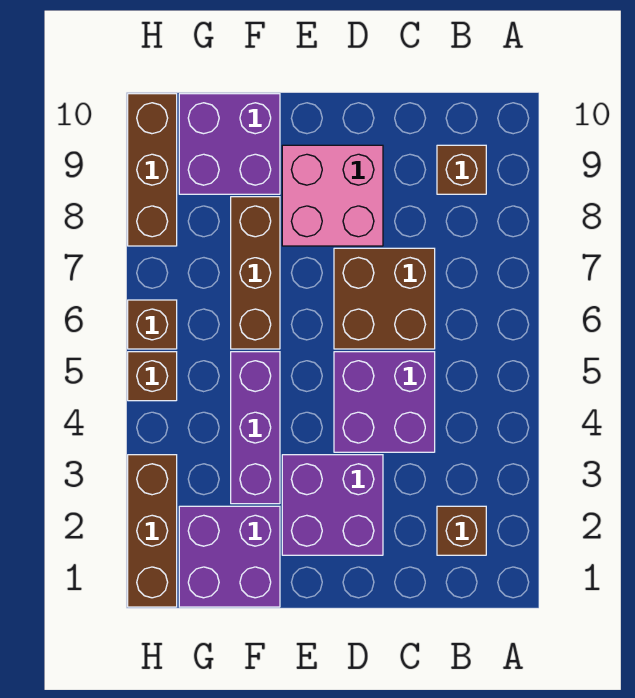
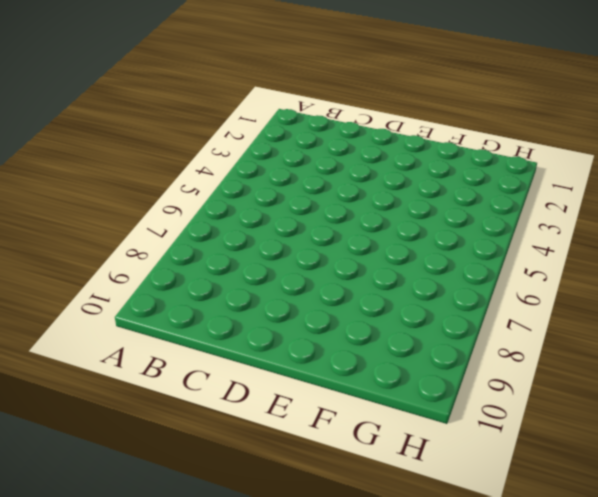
none -> brown brick B2 level 1
none -> brown brick B9 level 1
none -> purple brick C4:D5 level 1

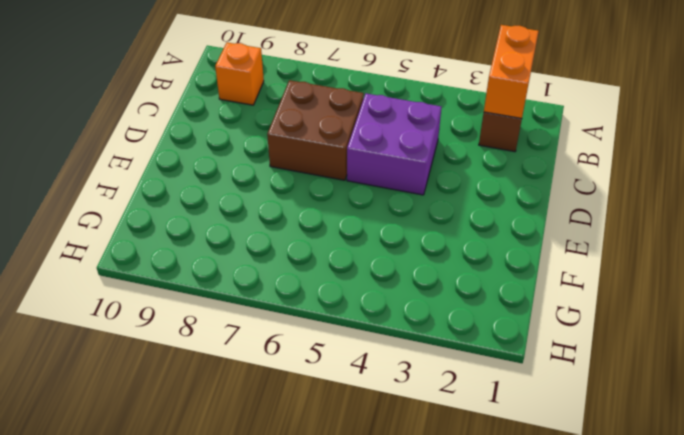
orange brick A2:B2 level 2 -> none
orange brick B9 level 1 -> brown brick B9 level 1
none -> purple brick D2:E3 level 1
none -> pink brick D8:E9 level 1
none -> purple brick F1:G2 level 1

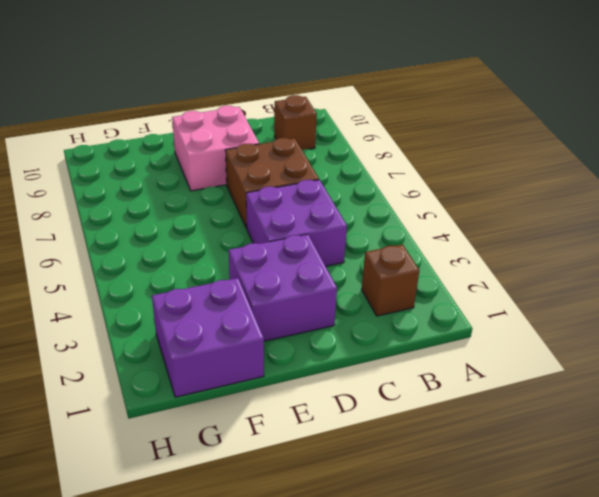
none -> purple brick F3:F5 level 1
none -> brown brick F6:F8 level 1
none -> purple brick F9:G10 level 1

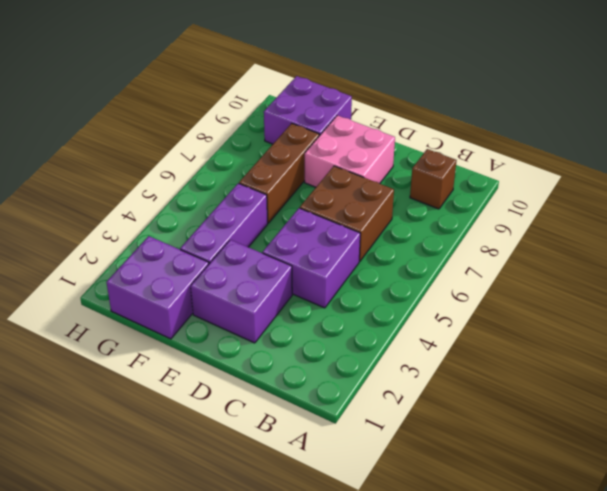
none -> brown brick B2 level 1
none -> brown brick H1:H3 level 1
none -> brown brick H5 level 1

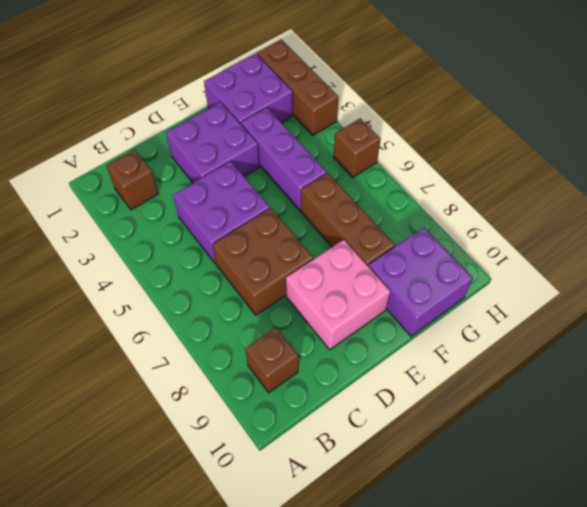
none -> brown brick H6 level 1
none -> brown brick H8:H10 level 1

